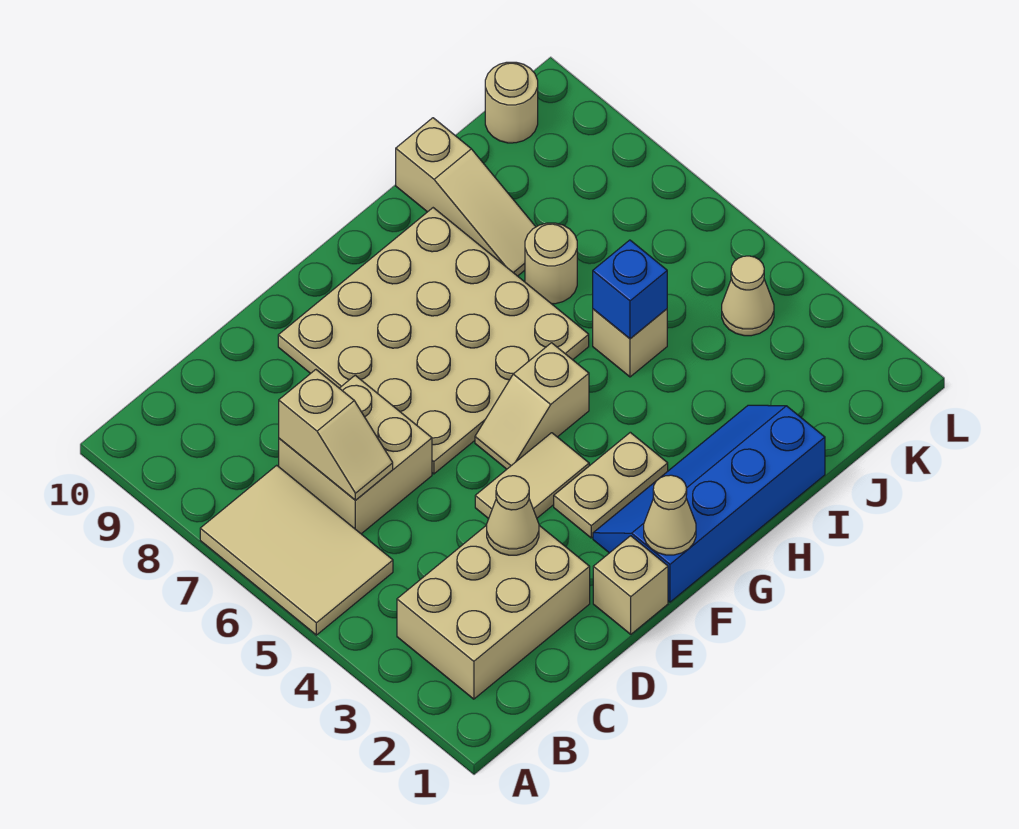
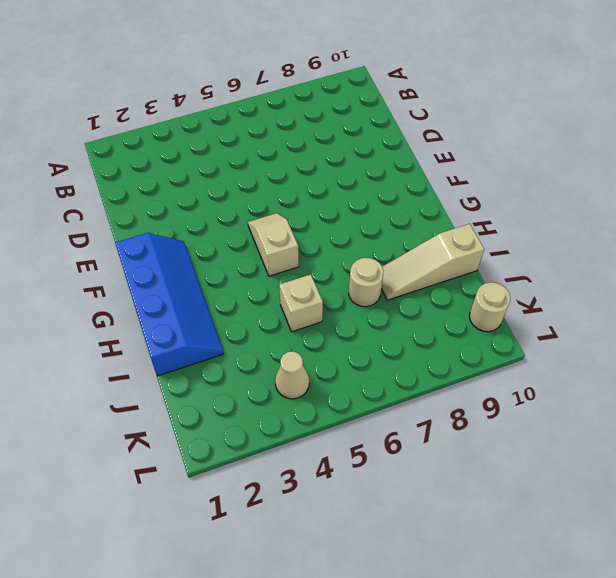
none -> tan tile A5:B7 level 1
none -> tan brick B2:D3 level 1
none -> tan brick C6:D7 level 1

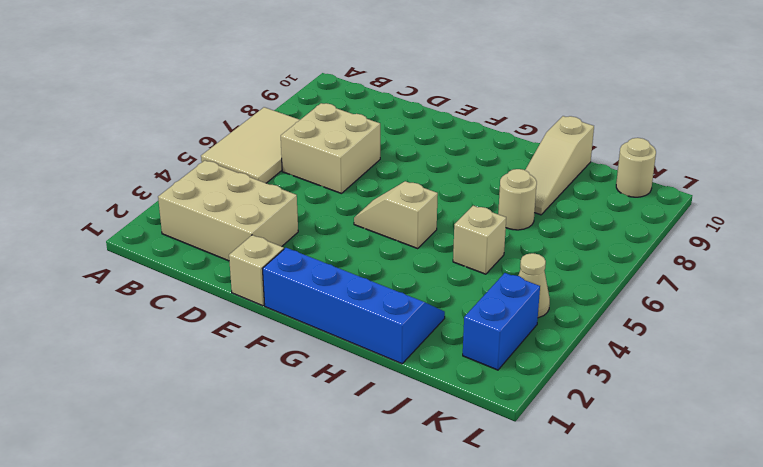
blue brick K2:K3 level 1 -> none
none -> tan tile E4:F4 level 1
none -> tan plate E6:H9 level 1
none -> tan plate F3:G3 level 1

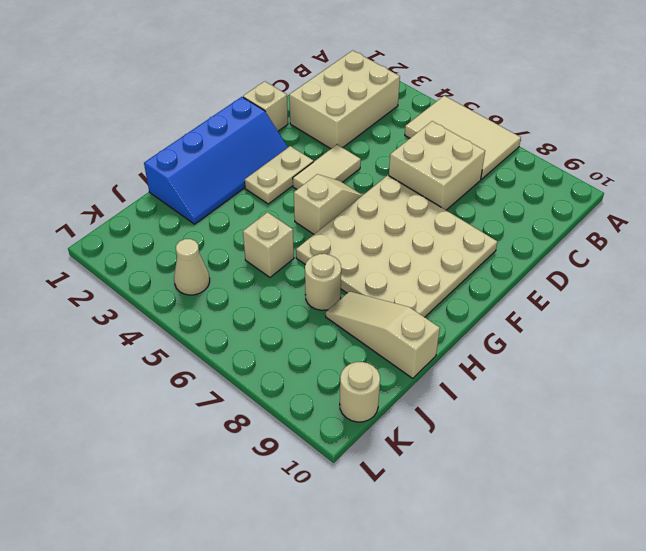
none -> tan slope C6:C7 level 2 top 7
none -> tan cone D3 level 2
none -> tan cone F1 level 2

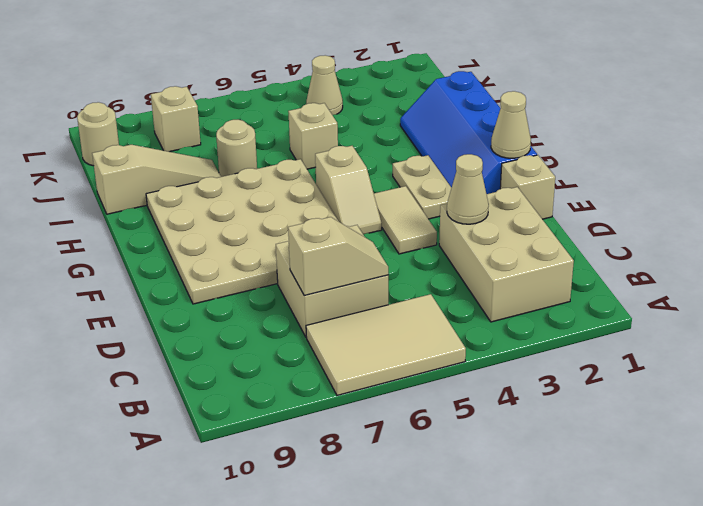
tan brick K8 level 1 -> none
none -> blue brick I5 level 2

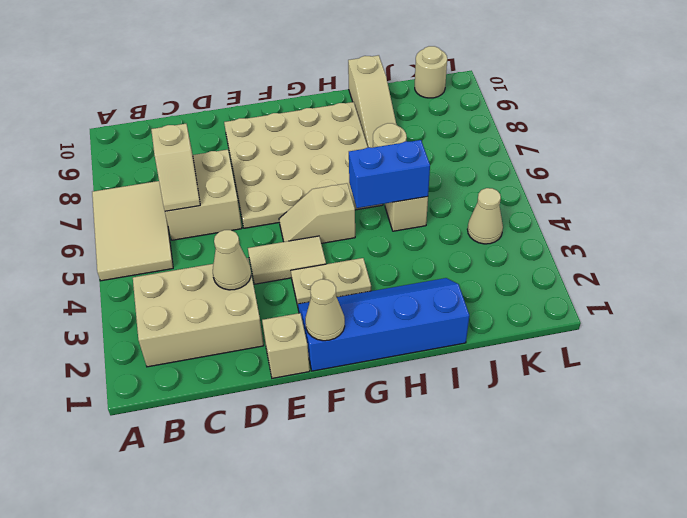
blue brick H5:I5 level 2 -> blue brick I5 level 2

